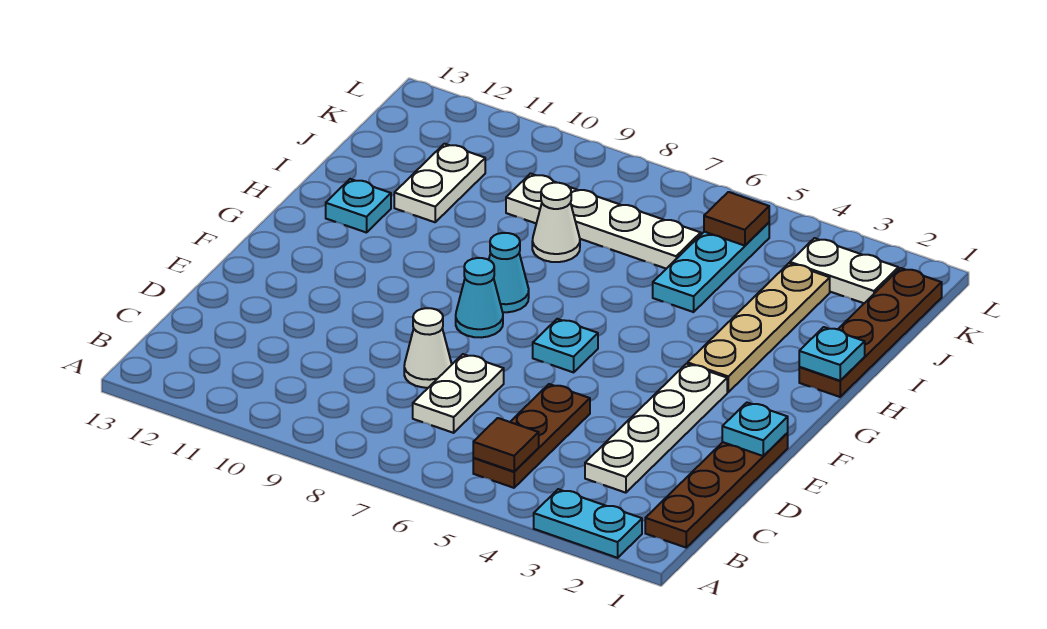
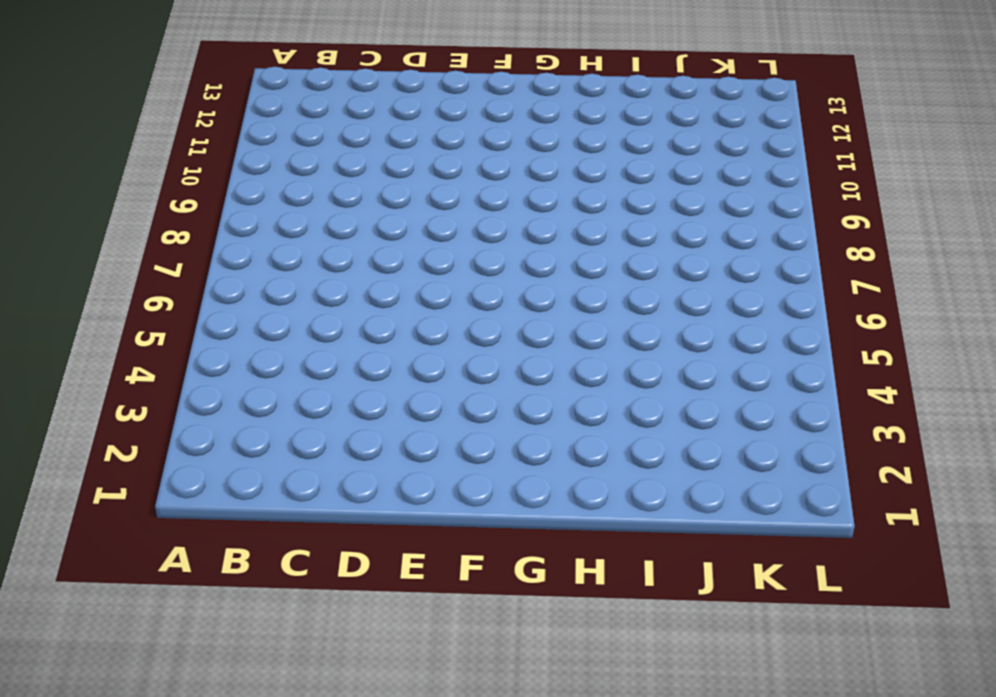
none -> cyan plate A2:A3 level 1
none -> brown plate B1:E1 level 1
none -> brown plate B5:D5 level 1

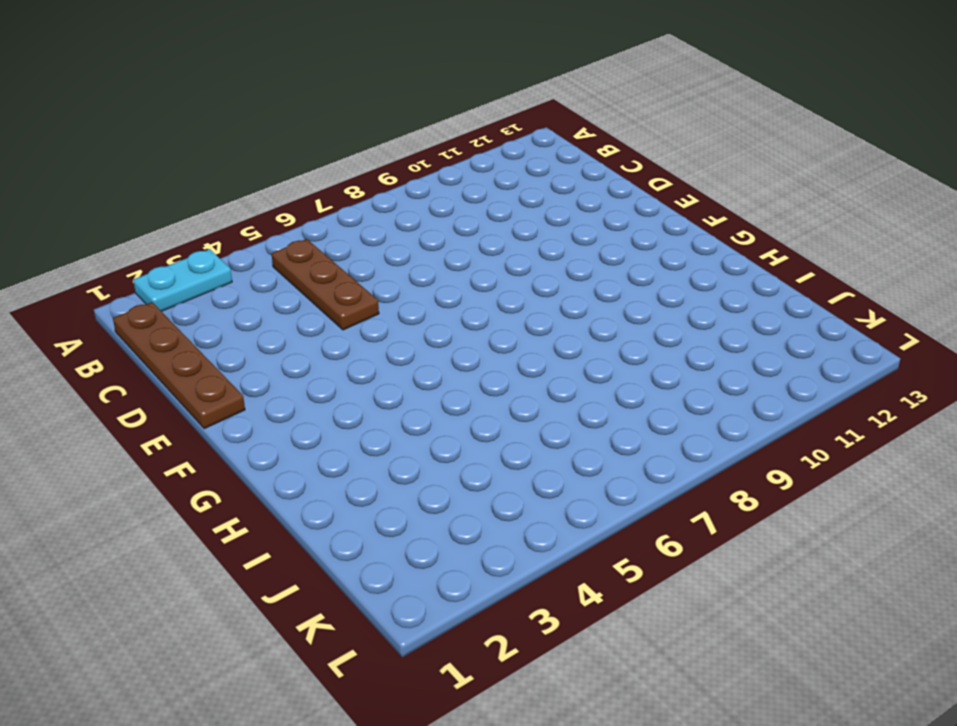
none -> white plate C3:F3 level 1
none -> white plate C7:D7 level 1
none -> white cone D8 level 1

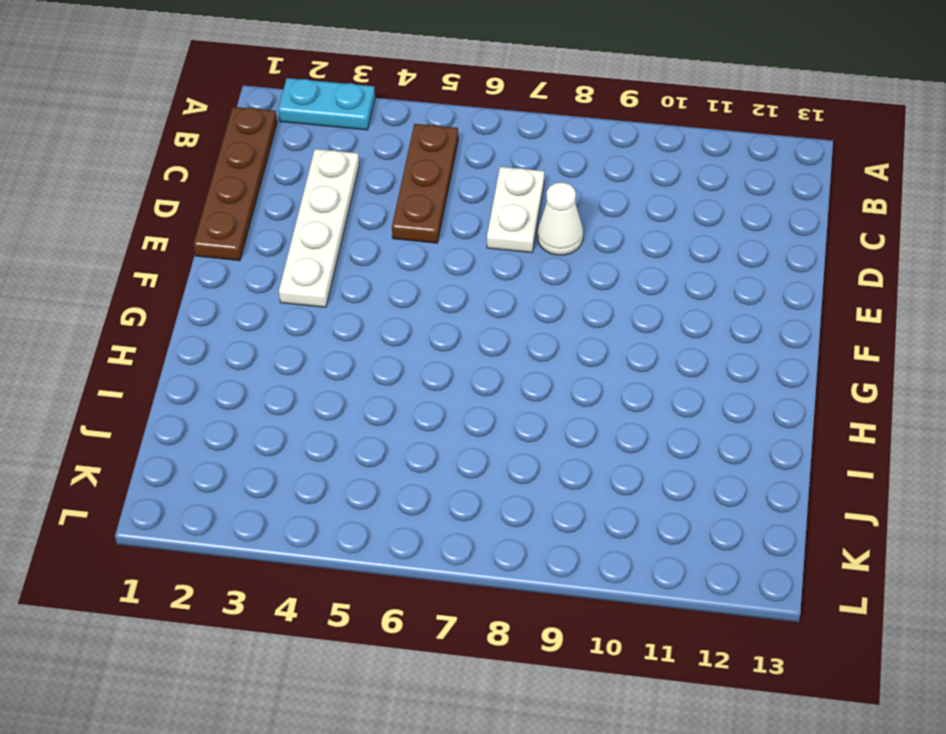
none -> cyan plate F6 level 1
none -> cyan cone F8 level 1
none -> tan plate G3:J3 level 1

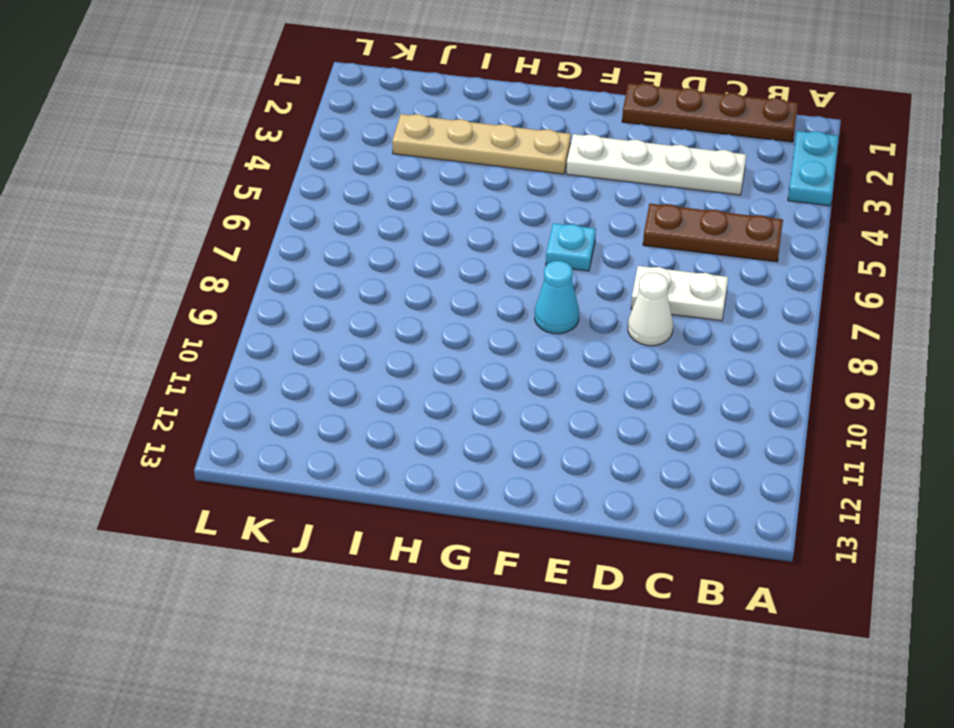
none -> cyan cone G8 level 1
none -> brown plate H1:K1 level 1
none -> cyan plate H12 level 1

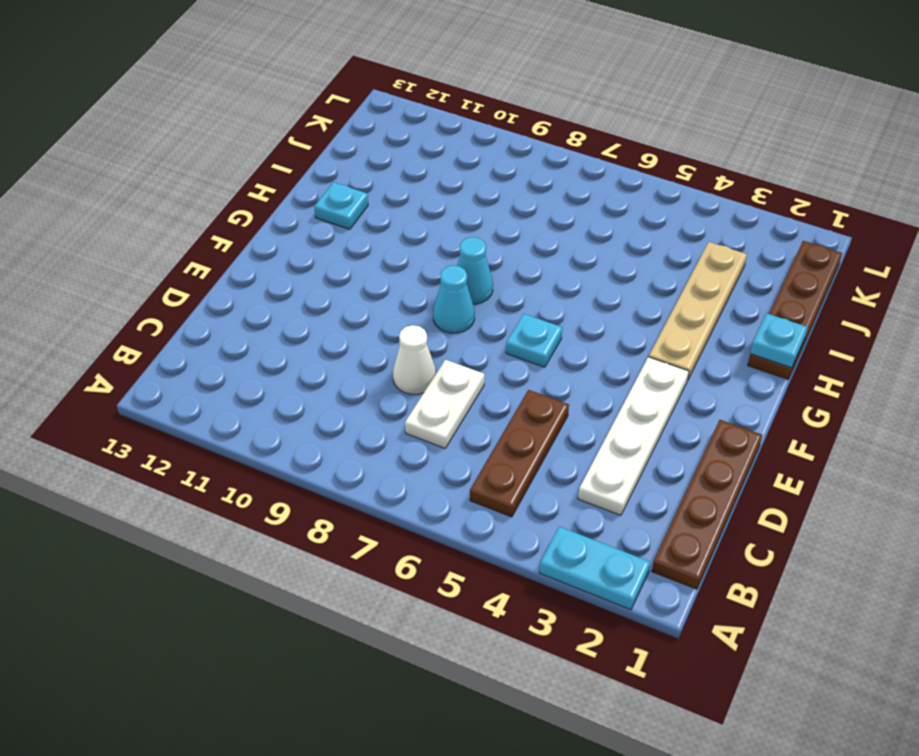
none -> cyan plate I5:K5 level 1
none -> white cone I8 level 1
none -> white plate I11:J11 level 1

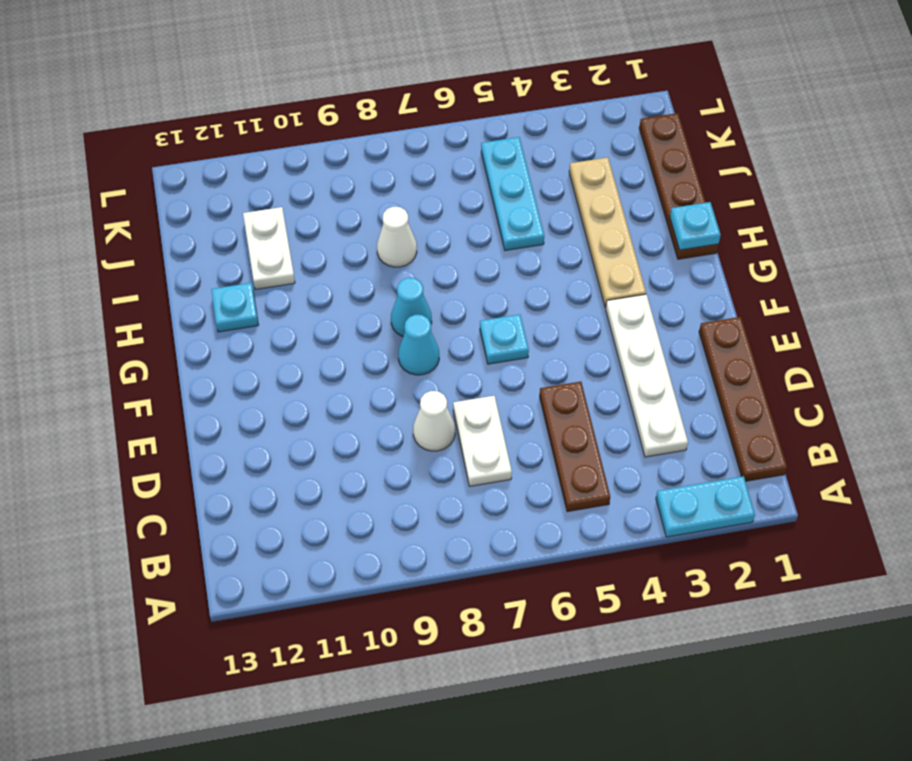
none -> white plate J6:J9 level 1
none -> white plate K2:K3 level 1
none -> brown tile B5 level 2

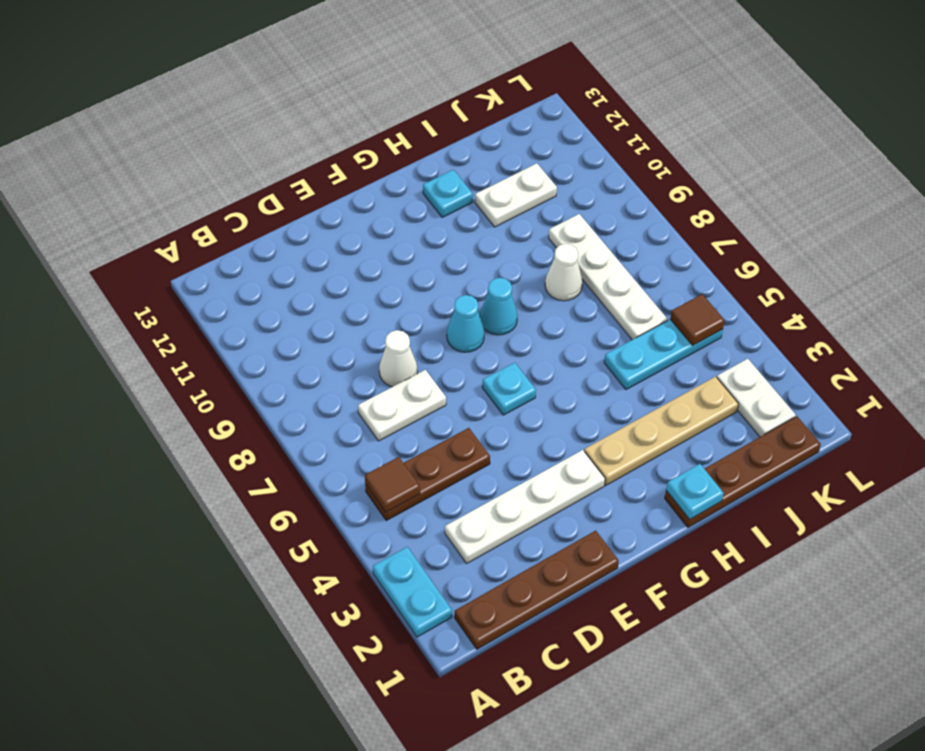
none -> cyan plate E1 level 2

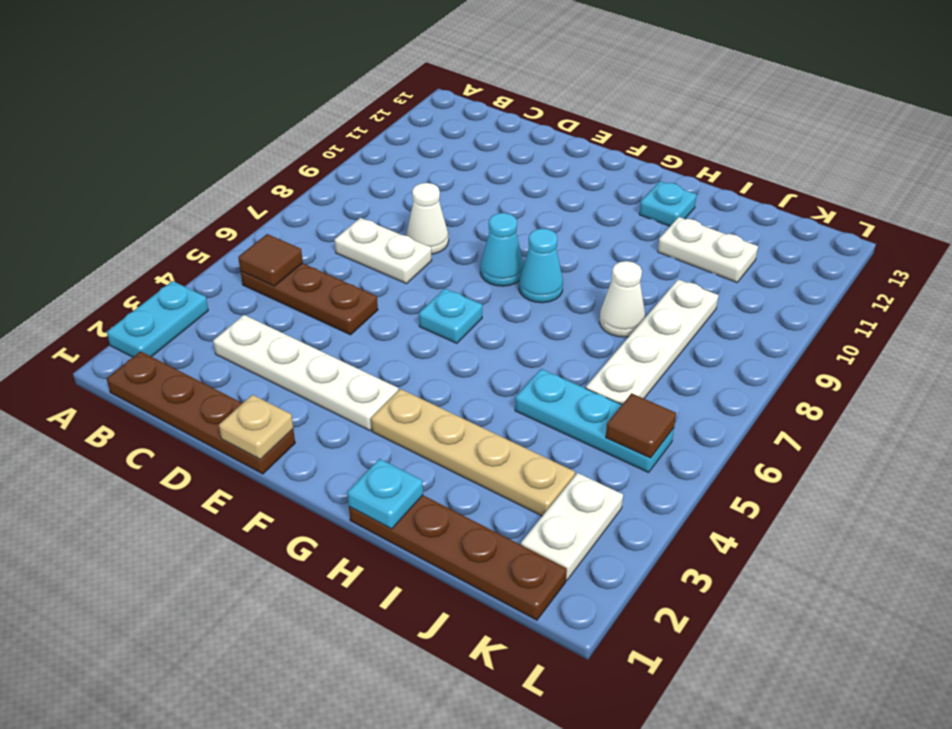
tan plate E1 level 2 -> cyan plate E1 level 2

